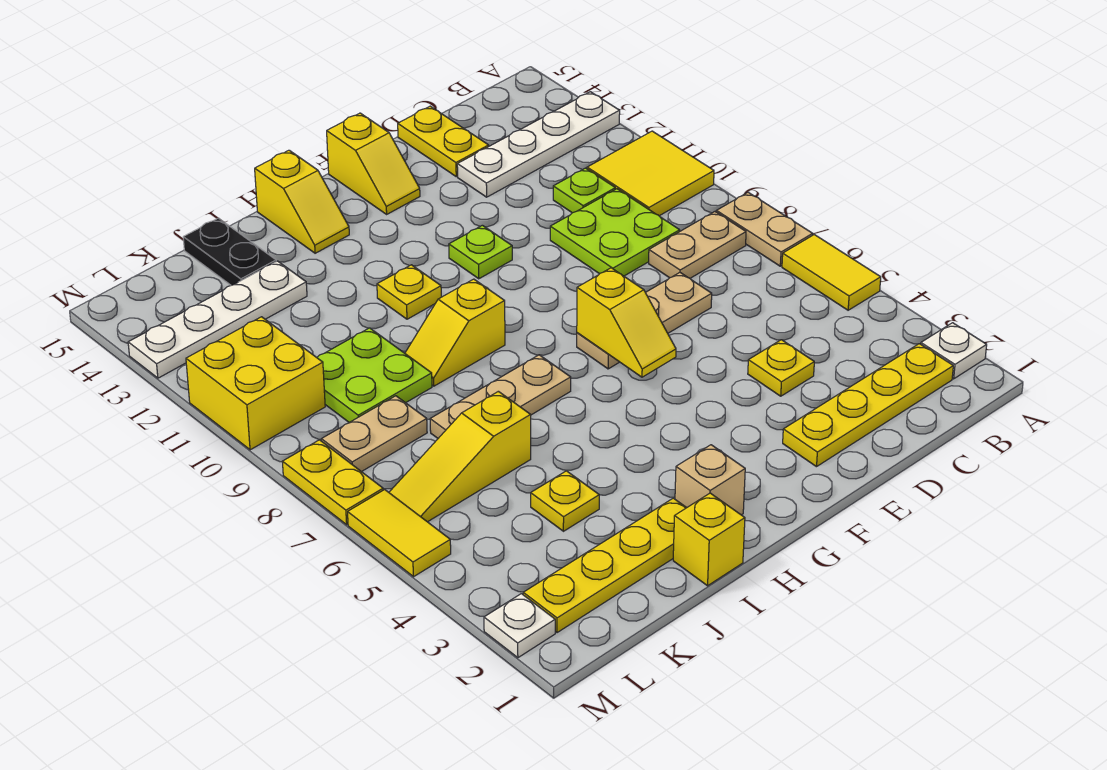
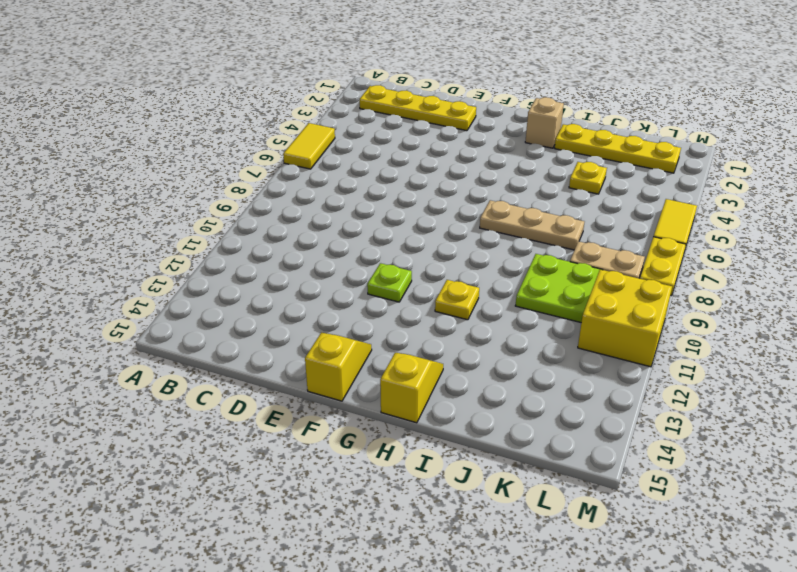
none -> white plate A2 level 1
none -> tan plate A7:A8 level 1
none -> yellow tile A10:B11 level 1
none -> white plate A13:D13 level 1

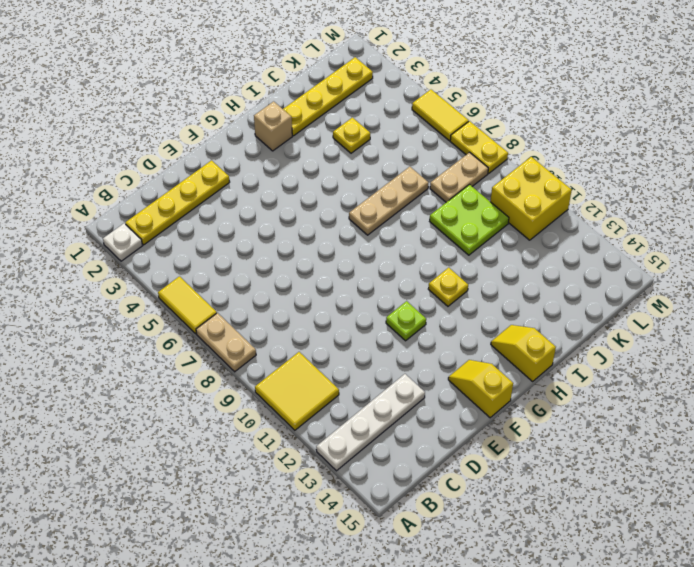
none -> tan plate B8:C8 level 1
none -> lime plate C9:D10 level 1
none -> lime plate C11 level 1
none -> yellow plate D4 level 1

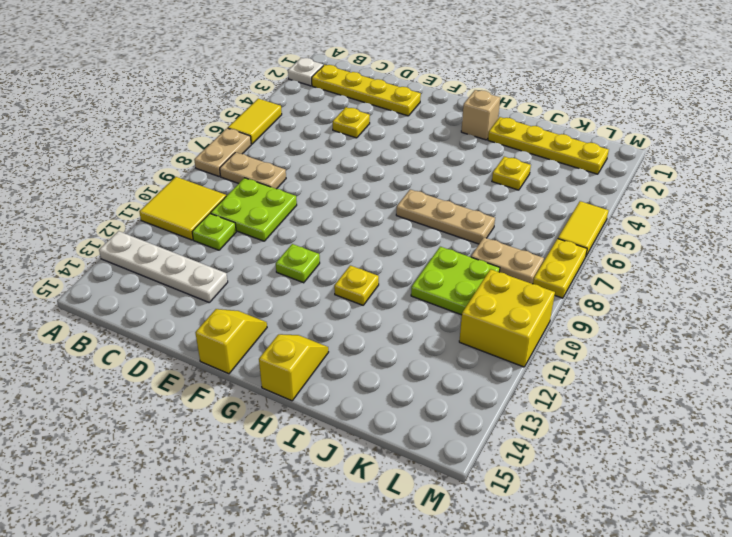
none -> tan plate D7:F7 level 1
none -> yellow plate D14:D15 level 1
none -> yellow slope H9:I9 level 1 top H
none -> yellow brick I1 level 1

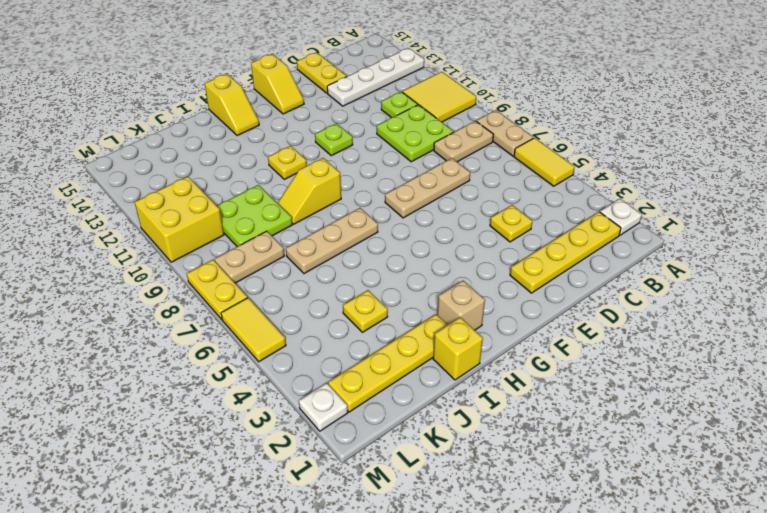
none -> yellow slope J6:L6 level 1 top J
none -> white plate J13:M13 level 1
none -> black plate J14:J15 level 1
none -> yellow slope F6:F7 level 2 top 7

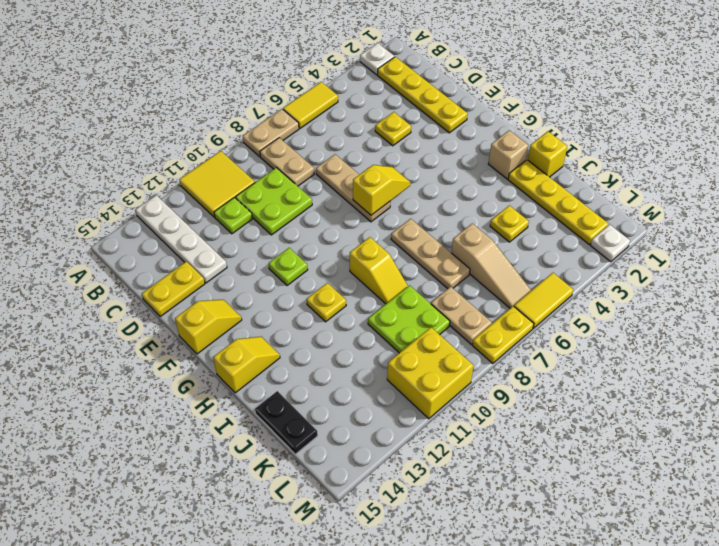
tan slope J6:L6 level 1 top J -> yellow slope J6:L6 level 1 top J
black plate J15:K15 level 1 -> black plate J14:J15 level 1
none -> white plate J13:M13 level 1

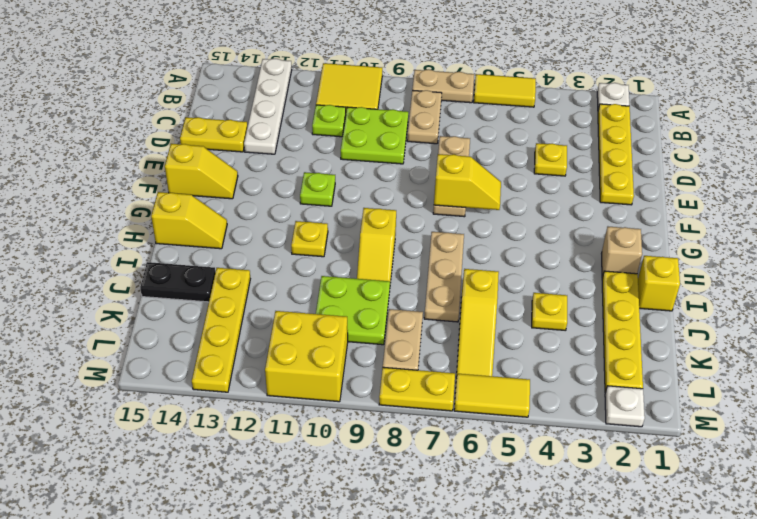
yellow plate J13:M13 level 1 -> white plate J13:M13 level 1

